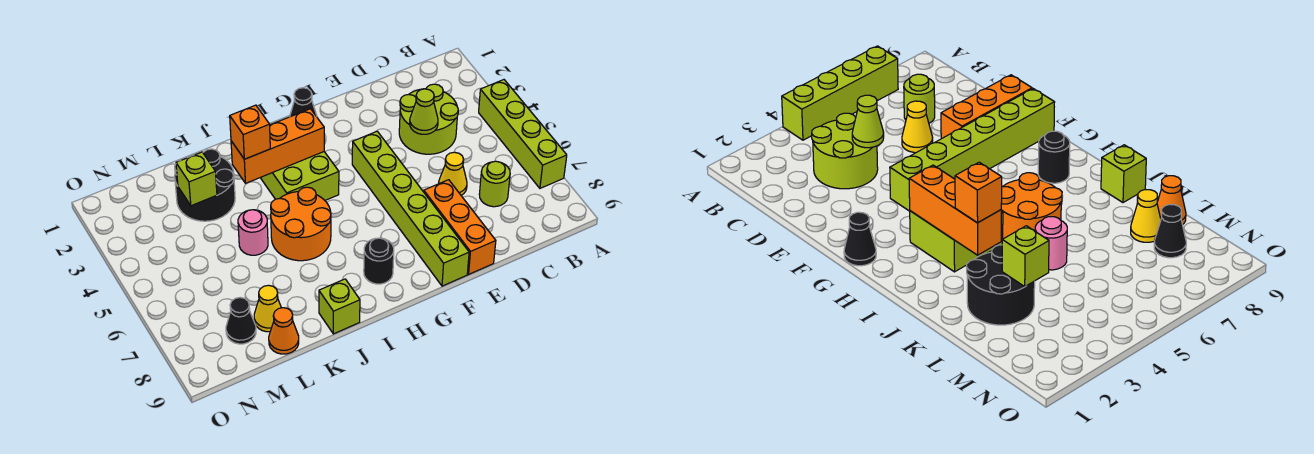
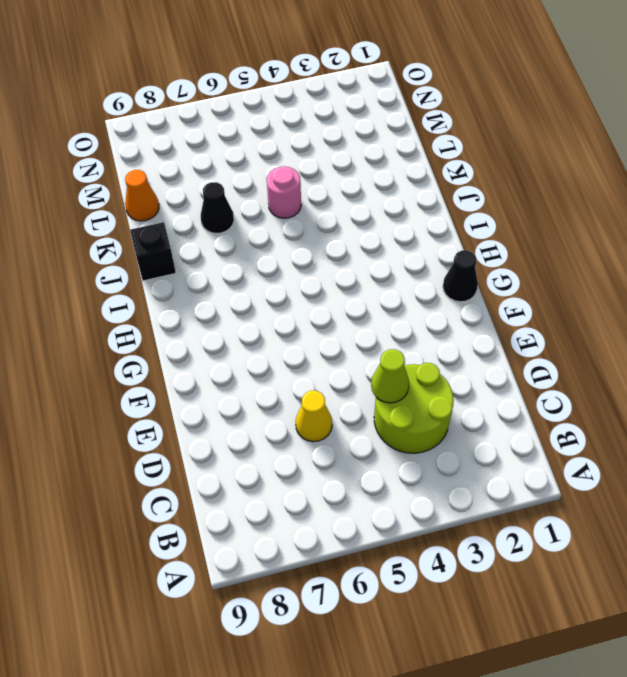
black brick J9 level 1 -> lime brick J9 level 1
black cone K7 level 1 -> black cone M8 level 1
none -> lime brick A4:A7 level 1
none -> lime round brick C7 level 1
none -> orange brick E7:E9 level 1

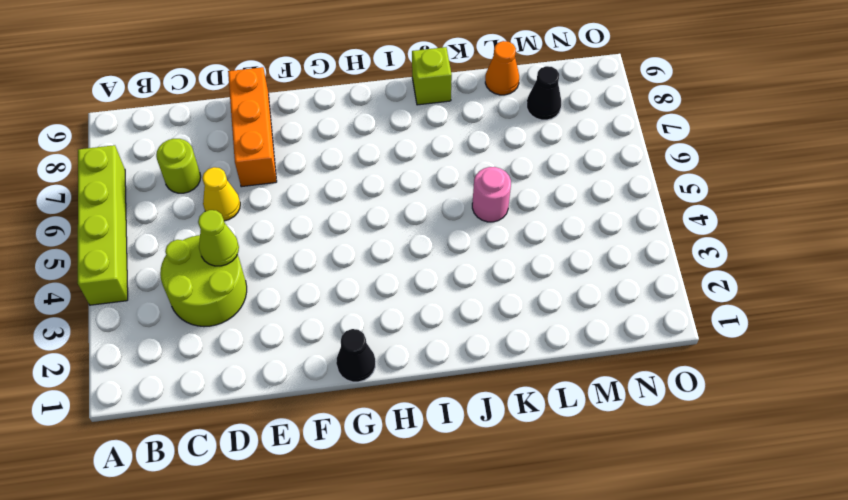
none -> lime brick F4:F9 level 1
none -> lime brick H3:I4 level 1
none -> black round brick H8 level 1

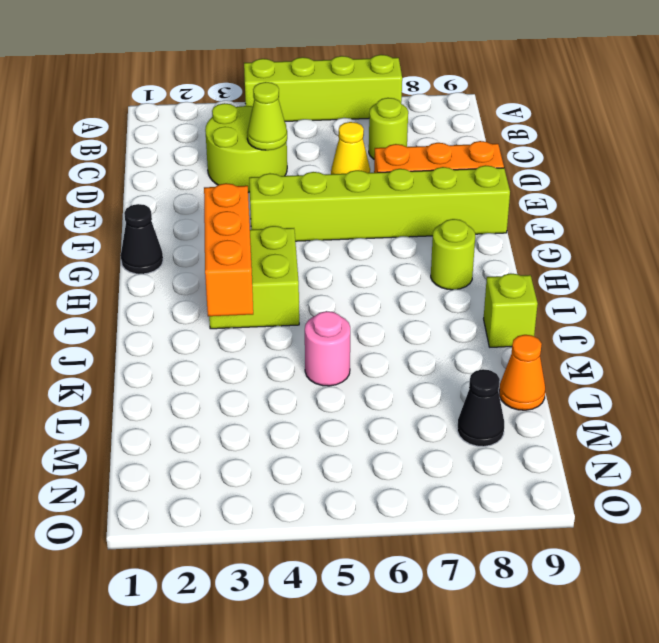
lime round brick H8 level 1 -> black round brick H8 level 1
none -> orange round brick I5:J6 level 1
none -> black round brick K2:L3 level 1
none -> yellow cone L8 level 1

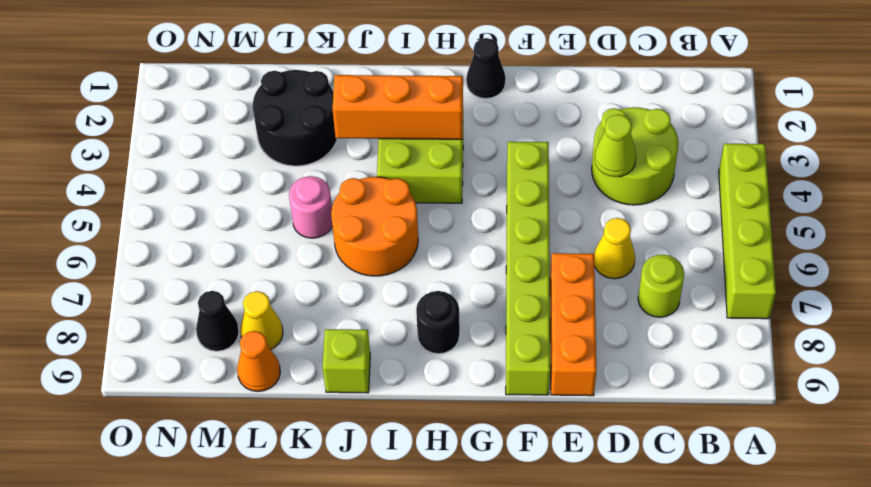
none -> lime brick L3 level 2
none -> orange brick J3 level 3

